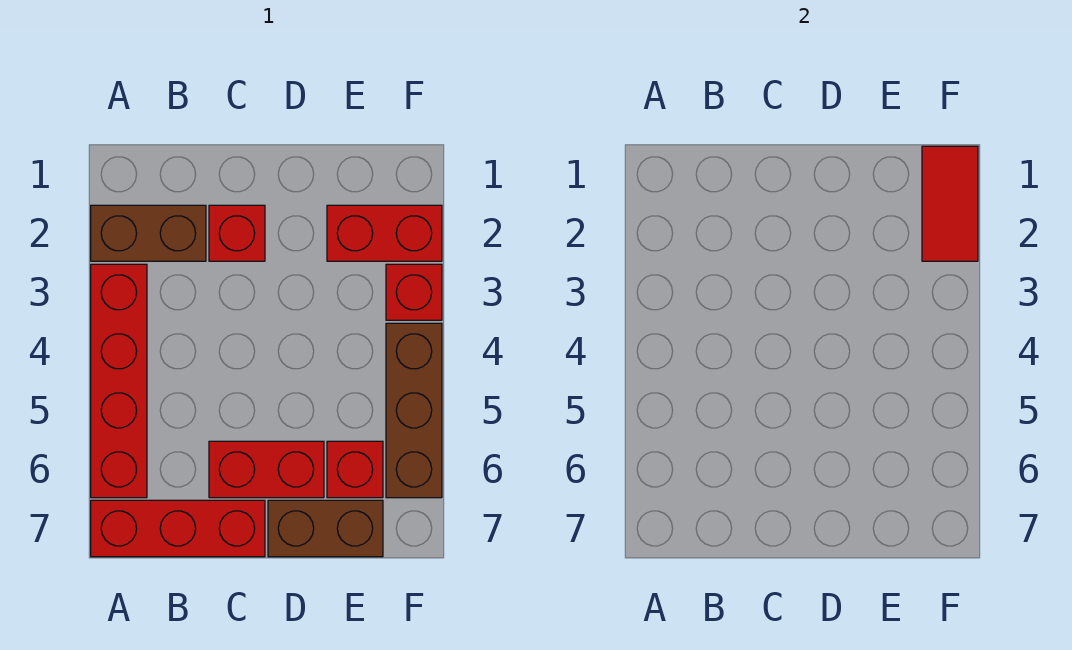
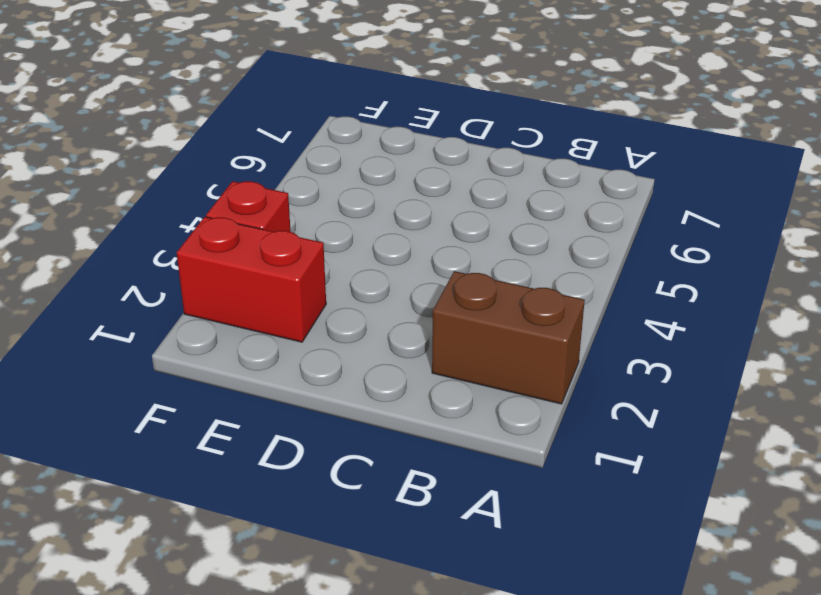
none -> red brick A3:A6 level 1
none -> red brick A7:C7 level 1

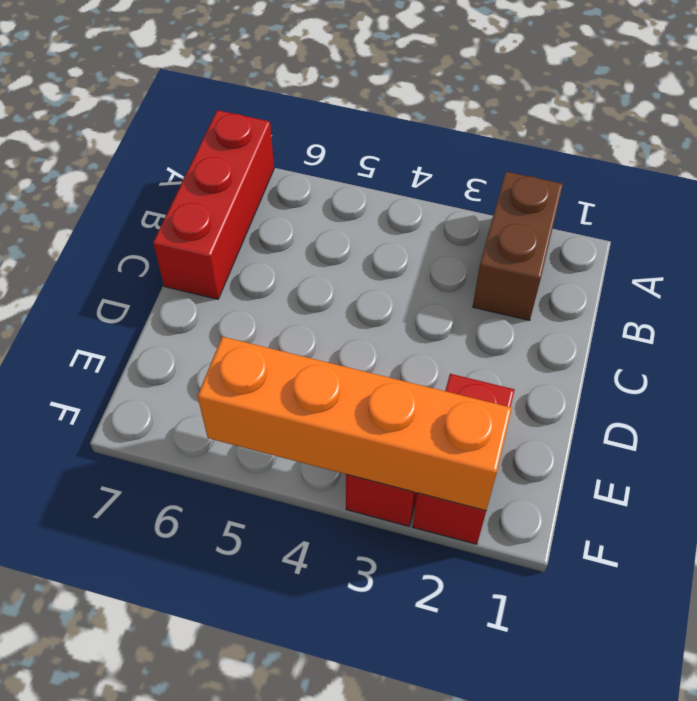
orange brick F2:F5 level 2 -> red tile F1:F2 level 2
none -> red brick A3:A6 level 1
none -> red brick C2 level 1

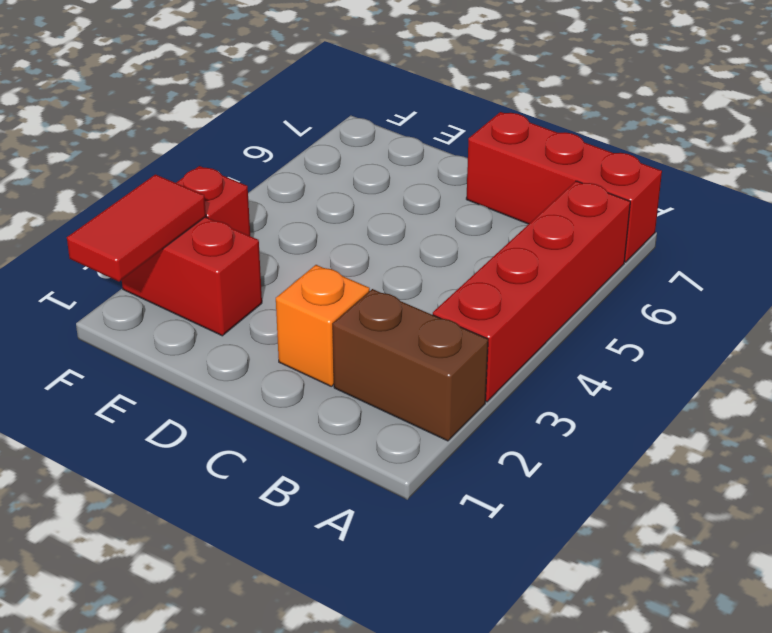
orange brick C2 level 1 -> red brick C2 level 1
none -> red brick C6:D6 level 1
none -> brown brick D7:E7 level 1

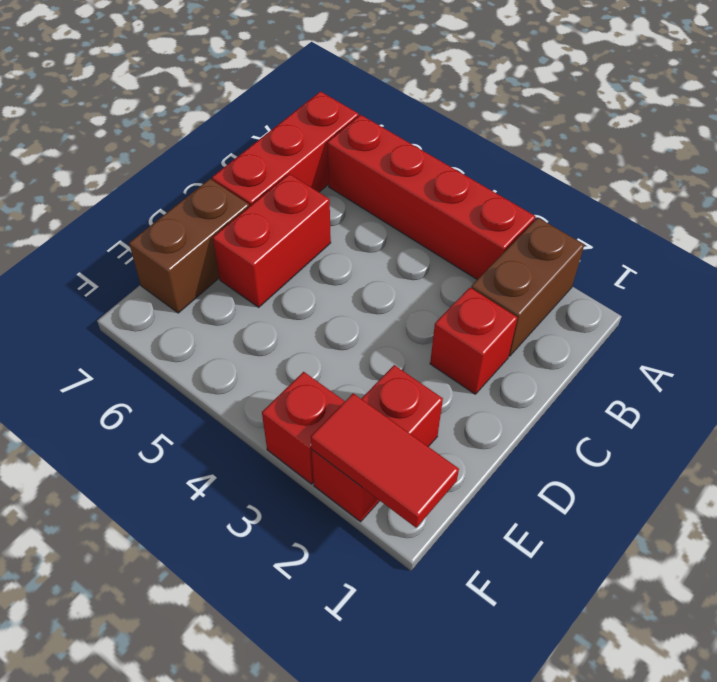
none -> red brick E6 level 1
none -> brown brick F4:F6 level 1

